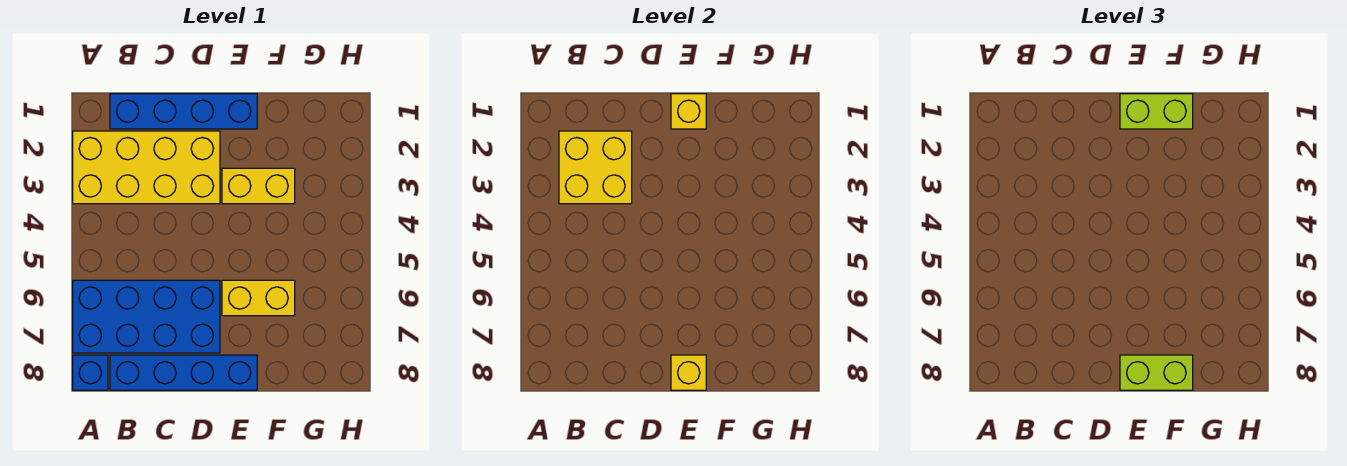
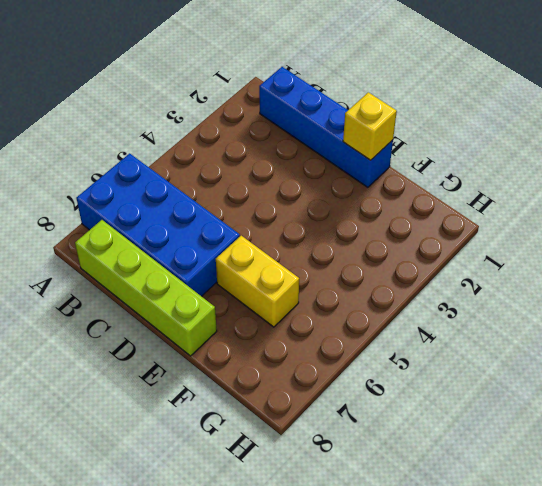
lime brick B8:E8 level 1 -> blue brick B8:E8 level 1
none -> yellow brick A2:D3 level 1
none -> blue brick A8 level 1
none -> yellow brick E3:F3 level 1

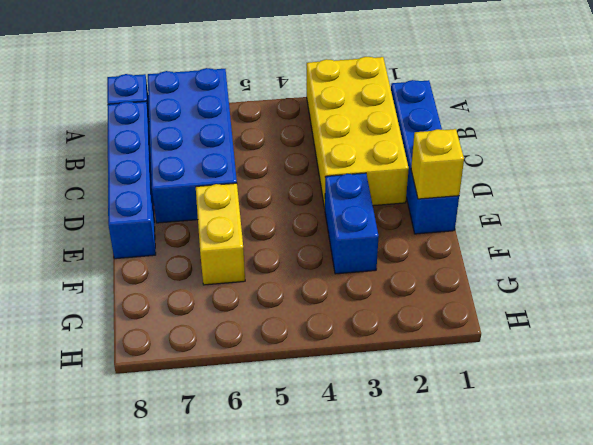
blue brick E3:F3 level 1 -> yellow brick E3:F3 level 1
none -> yellow brick B2:C3 level 2
none -> yellow brick E8 level 2
none -> lime brick E1:F1 level 3

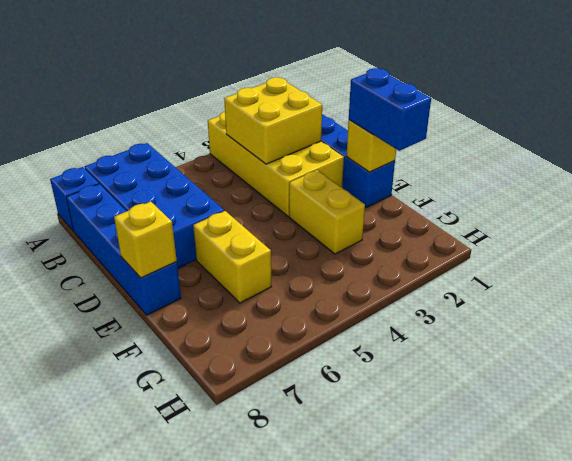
blue brick E1:F1 level 3 -> lime brick E1:F1 level 3
none -> lime brick E8:F8 level 3

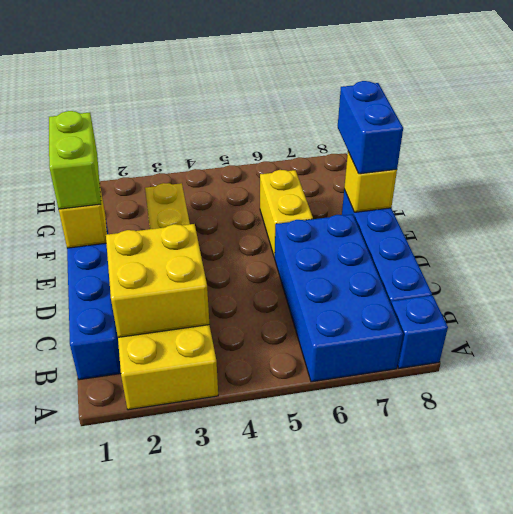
blue brick E8:F8 level 3 -> lime brick E8:F8 level 3

